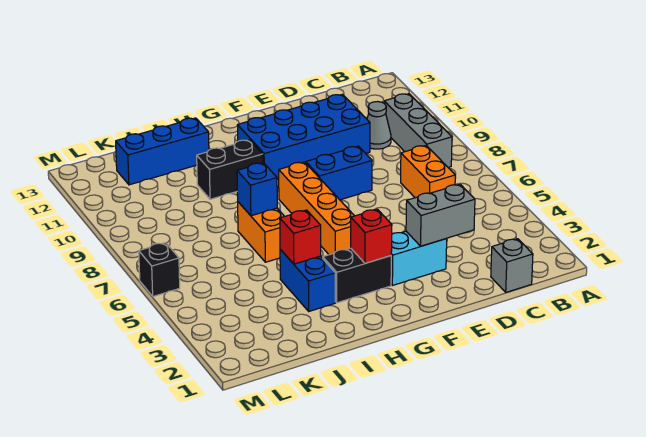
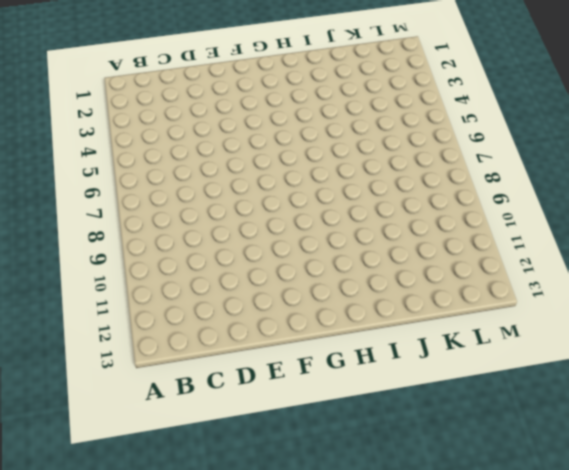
none -> grey brick B8:B10 level 1
none -> grey brick C1 level 1
none -> orange brick C6:C7 level 1

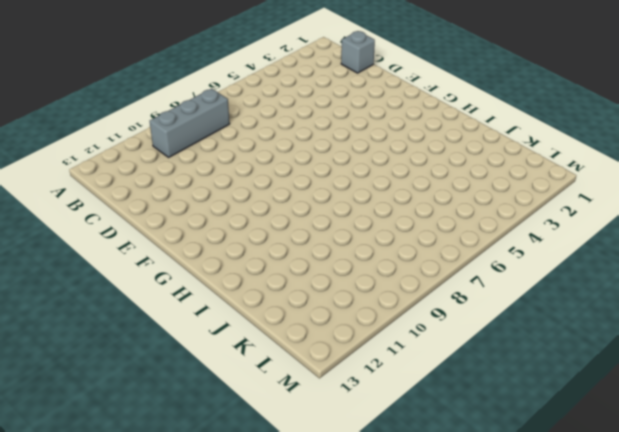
none -> orange brick C6:C7 level 1
none -> grey cone C10 level 1
none -> blue brick D10:G11 level 1

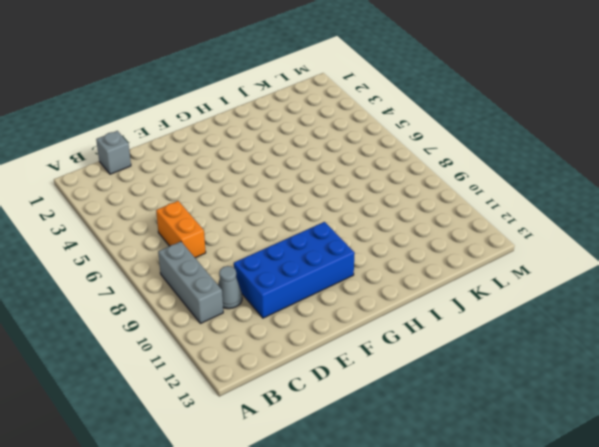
none -> cyan brick E3:F3 level 1
none -> blue brick E8:F8 level 1
none -> black brick G3:H3 level 1

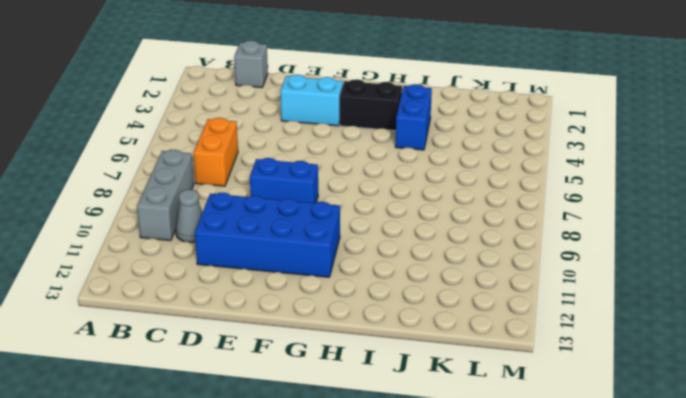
none -> orange brick G5:G8 level 1
none -> black brick H10:I10 level 1
none -> orange brick I6:I7 level 1

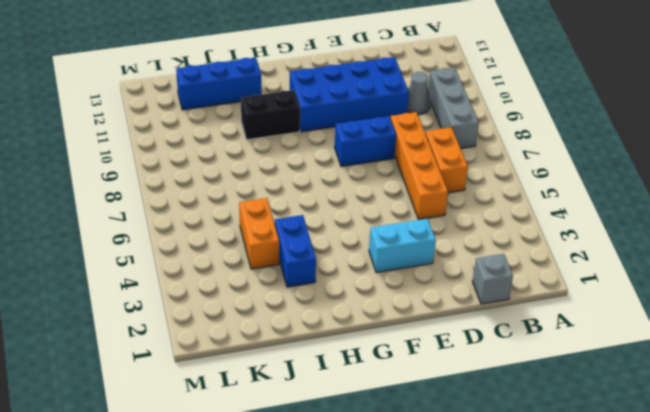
orange brick D5:D8 level 1 -> orange brick G5:G8 level 1
orange brick J4:J5 level 1 -> orange brick I6:I7 level 1
none -> black brick G3:H3 level 1
none -> black brick M6 level 1
none -> grey brick D3:E3 level 2

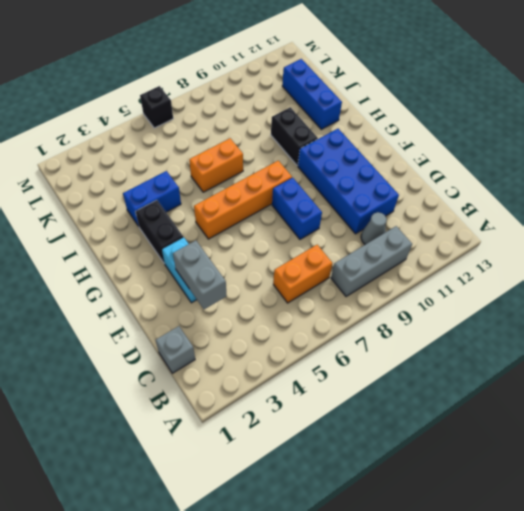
none -> red brick G3 level 2
none -> red brick I4 level 2
none -> blue brick I7 level 2

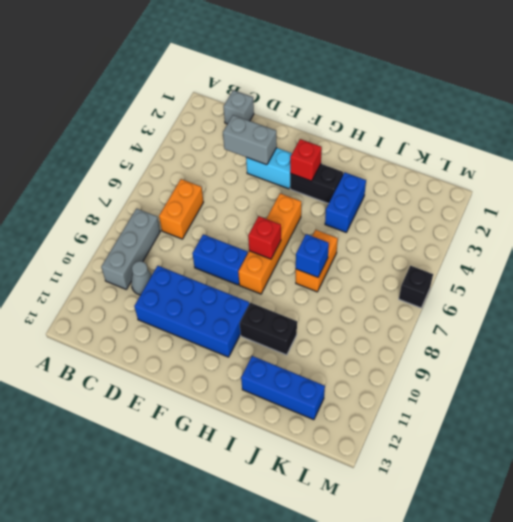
red brick G7 level 2 -> red brick I4 level 2

